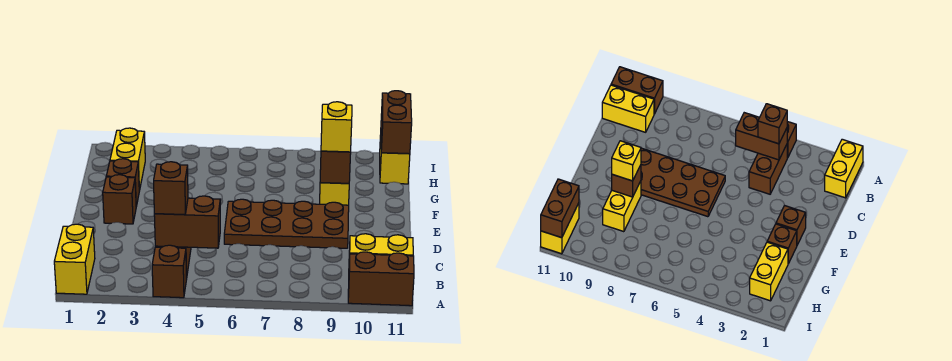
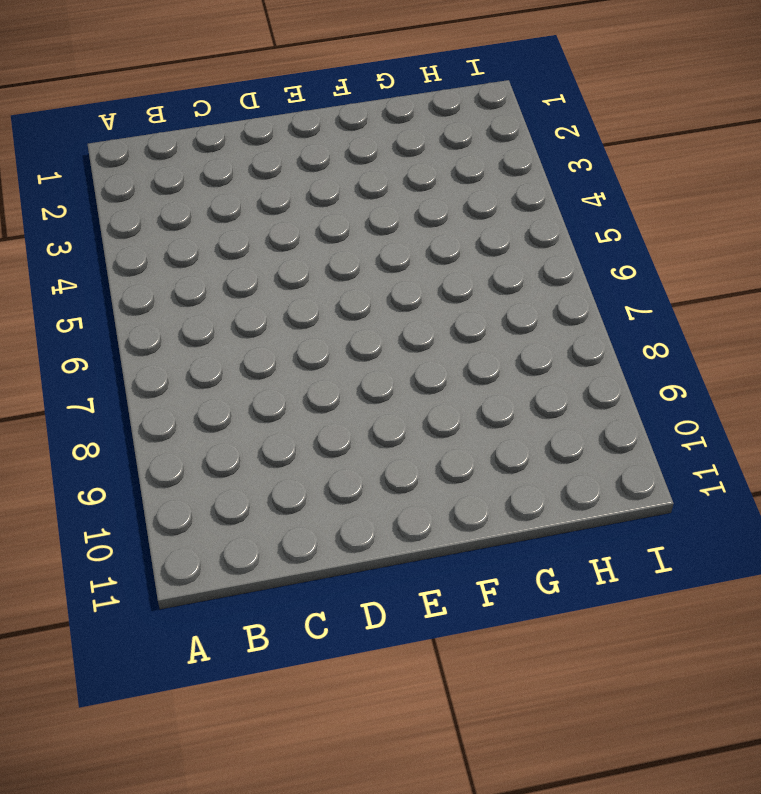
none -> yellow brick A1:B1 level 1
none -> brown brick A4 level 1
none -> brown brick A10:A11 level 1

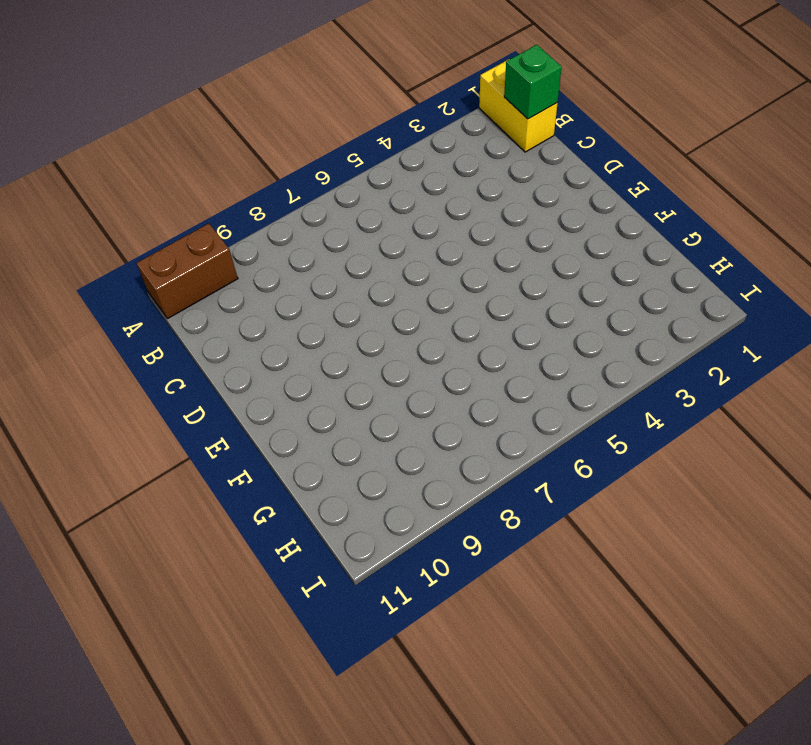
green brick B1 level 2 -> none
none -> brown brick A4 level 1
none -> brown brick B4:C4 level 1
none -> yellow brick B10:B11 level 1

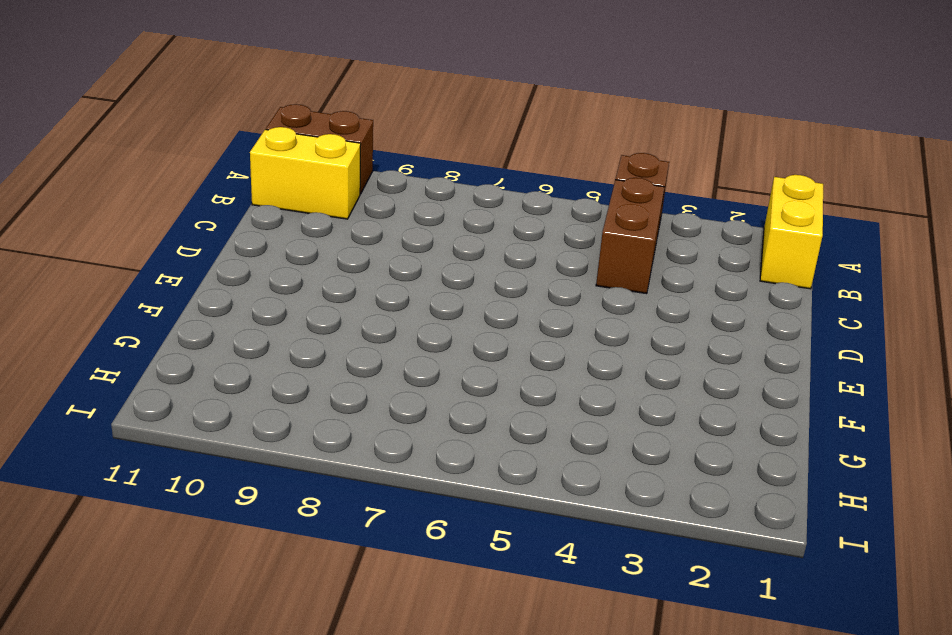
none -> brown plate D6:E9 level 1
none -> brown brick E2 level 1
none -> brown brick F2 level 1

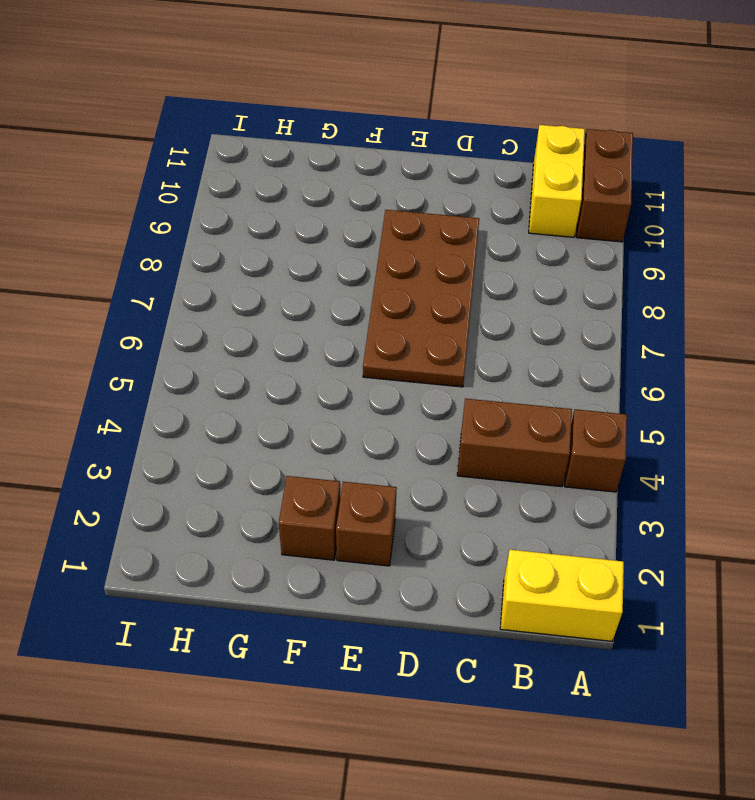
none -> yellow brick F9:G9 level 1
none -> yellow brick G2:H2 level 1
none -> yellow brick H11:I11 level 1

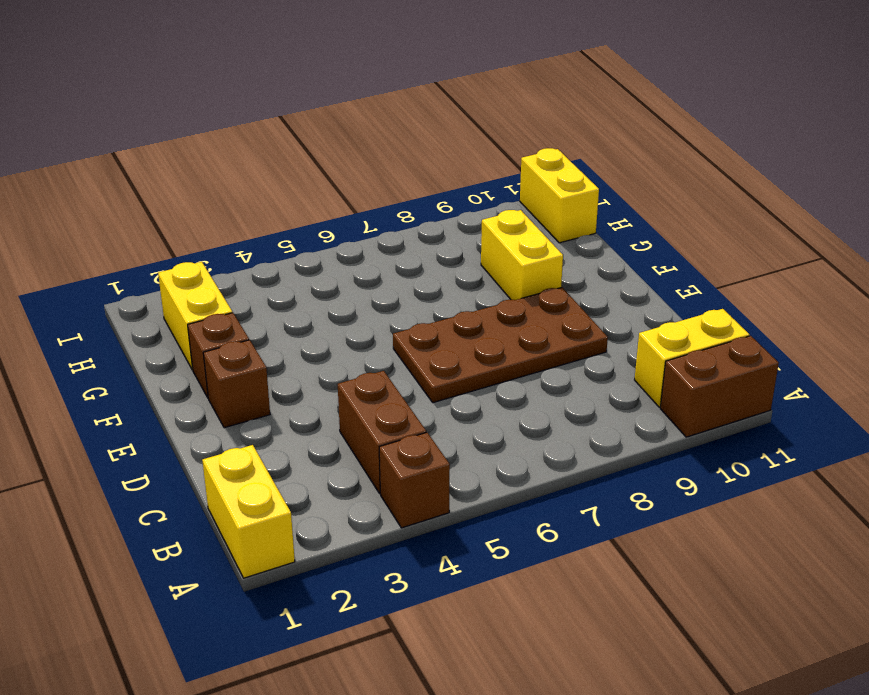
none -> brown brick B4:B5 level 2
none -> brown brick F9 level 2
none -> brown brick H11:I11 level 2

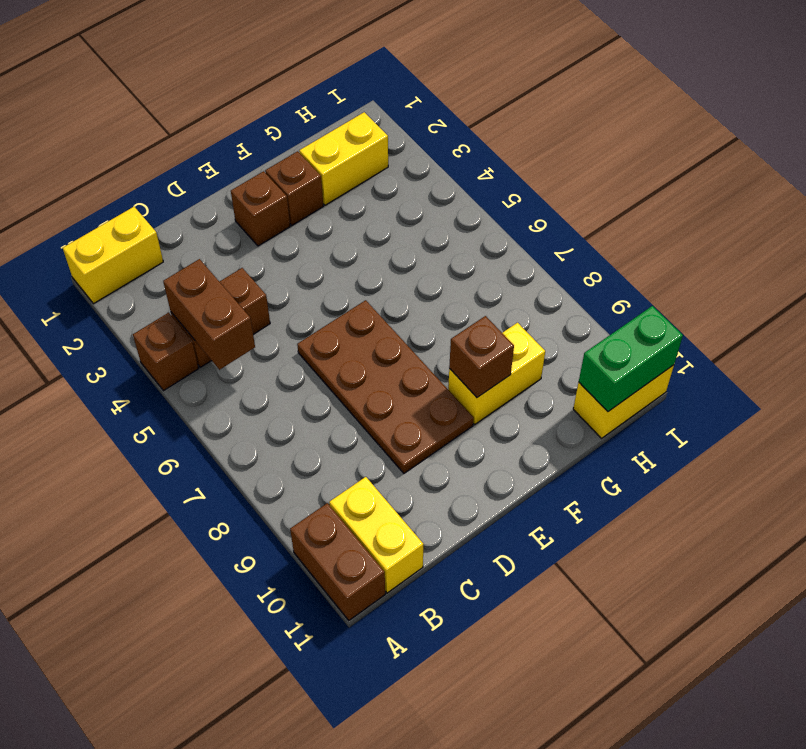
green brick H11:I11 level 2 -> brown brick H11:I11 level 2
none -> brown brick B4 level 3
none -> yellow brick F9 level 3

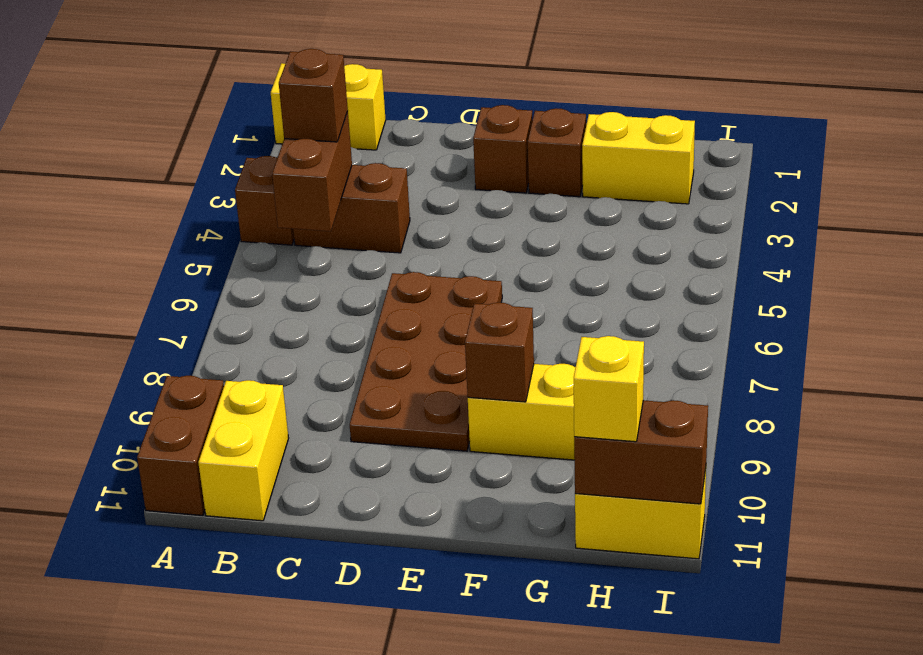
yellow brick H11 level 3 -> yellow brick F9 level 3

